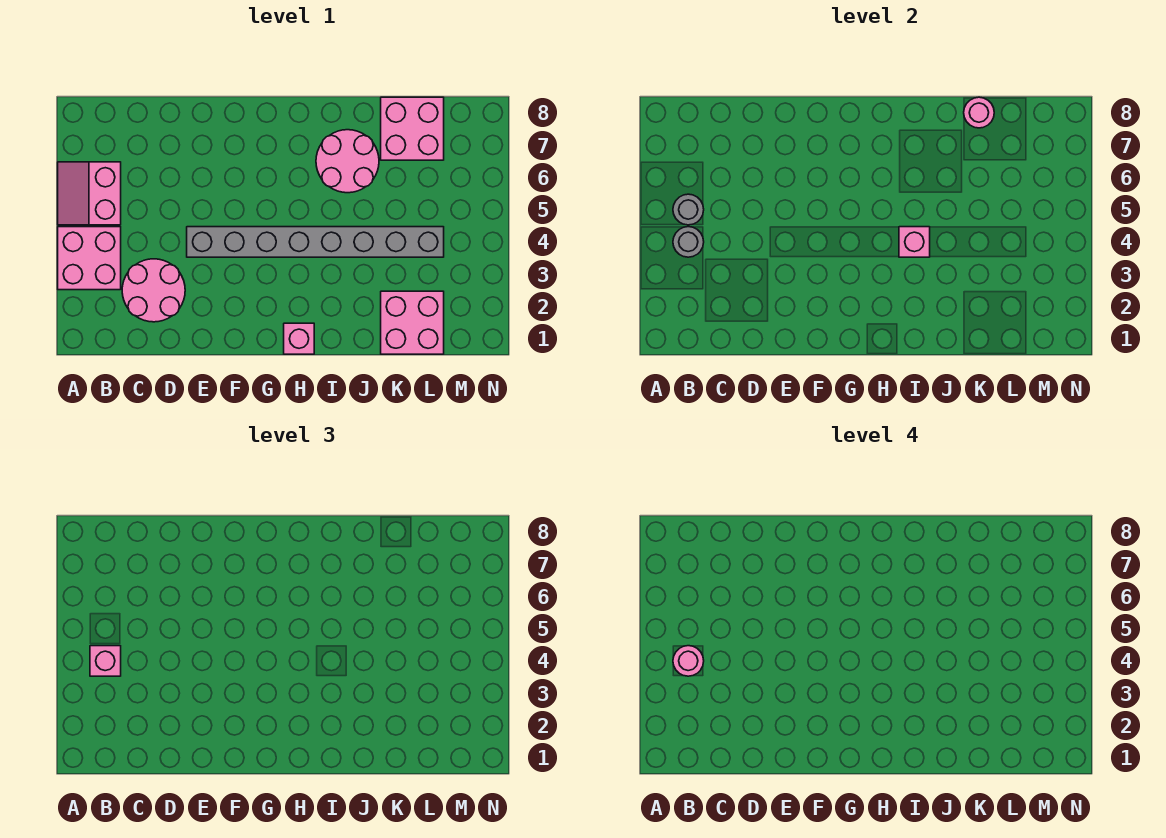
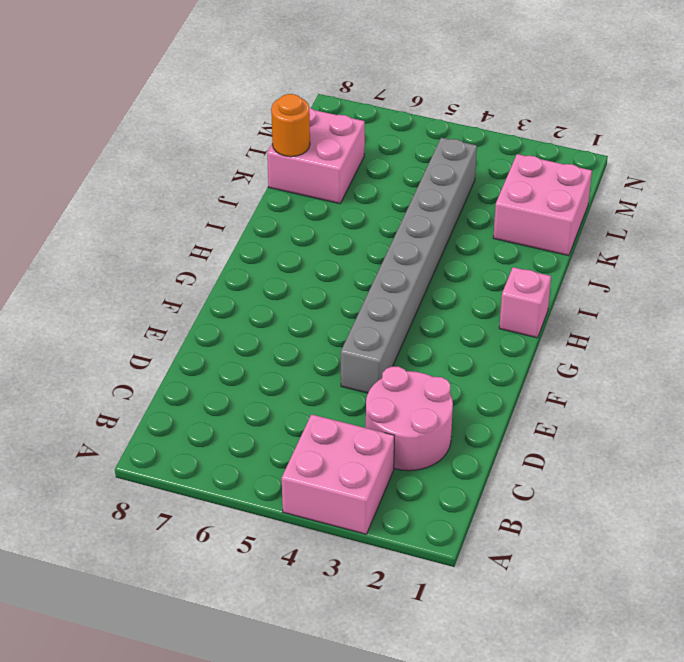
orange round brick K8 level 2 -> pink round brick K8 level 2
none -> pink slope A5:B6 level 1 top B
none -> pink round brick I6:J7 level 1
none -> grey round brick B4 level 2

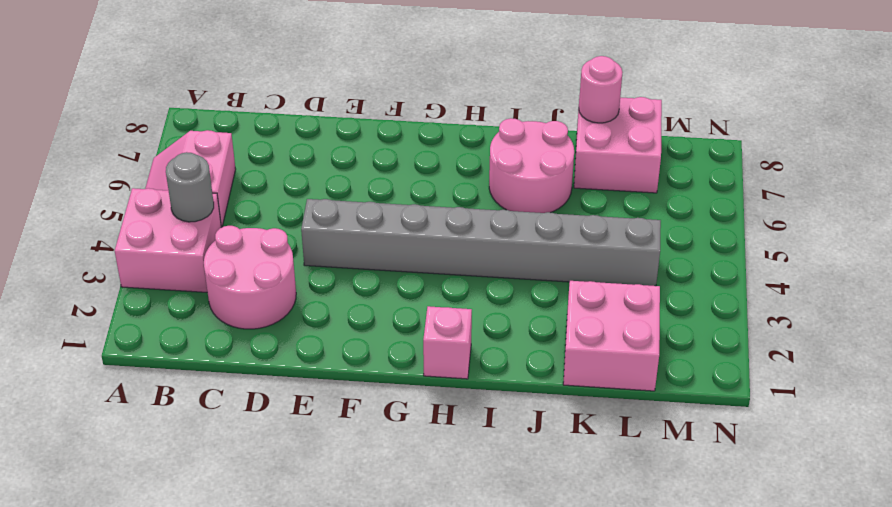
none -> grey round brick B5 level 2
none -> pink brick I4 level 2
none -> pink brick B4 level 3

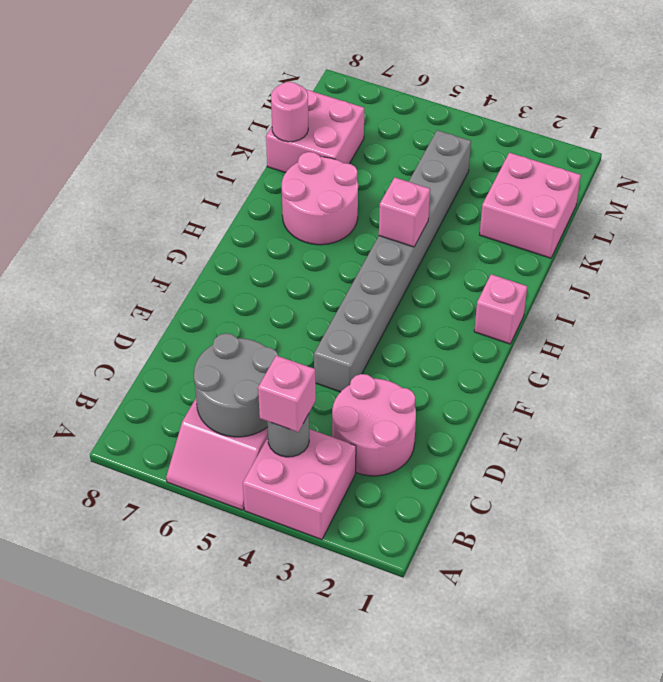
grey round brick B5:C6 level 2 -> grey round brick B5 level 2
none -> pink round brick B4 level 4

